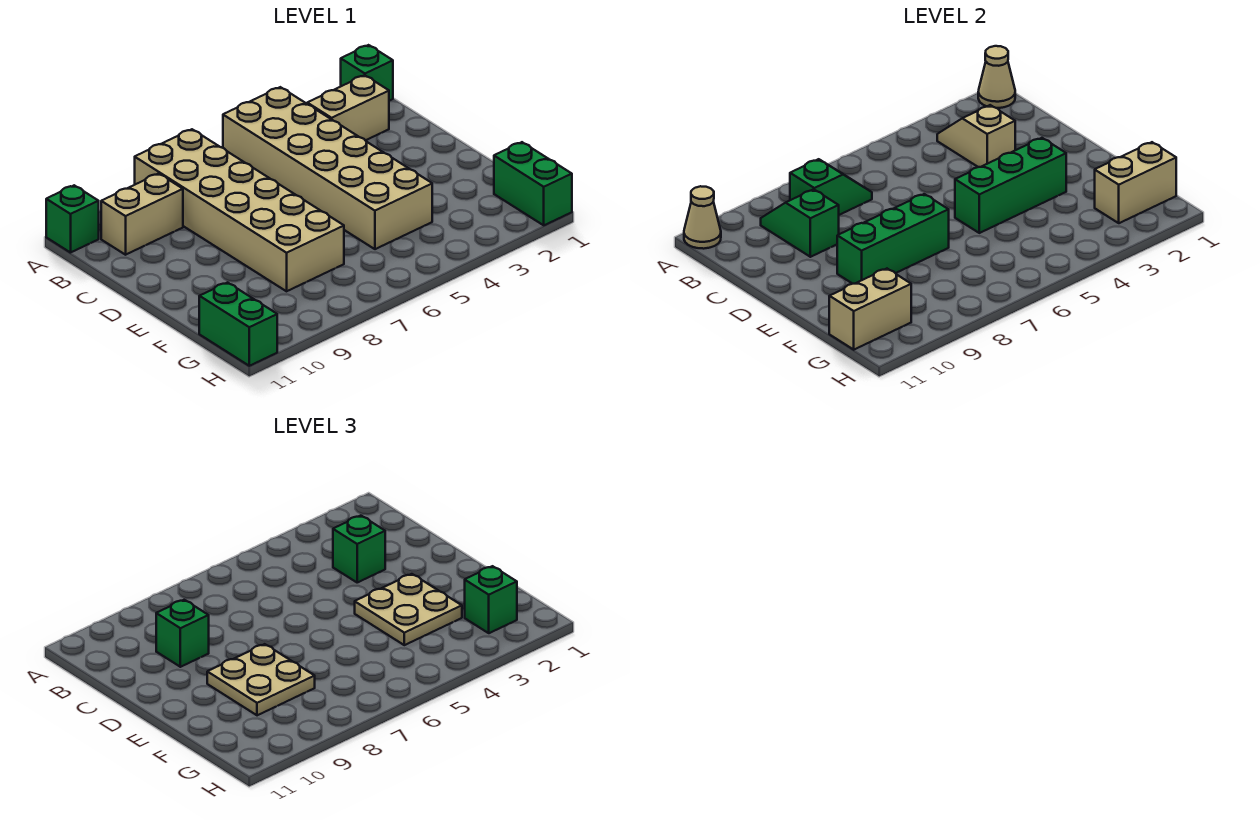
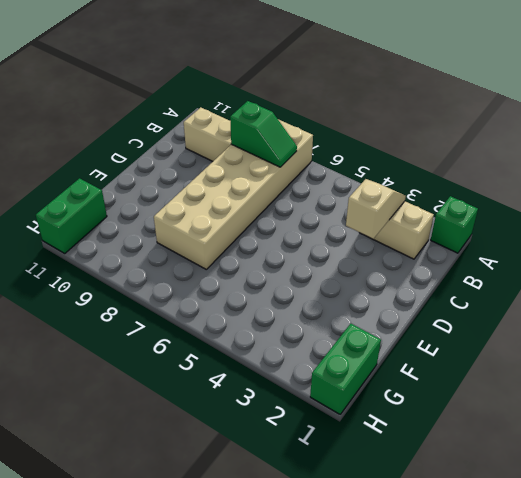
none -> tan brick A4:F5 level 1
none -> green brick A11 level 1
none -> tan cone A1 level 2

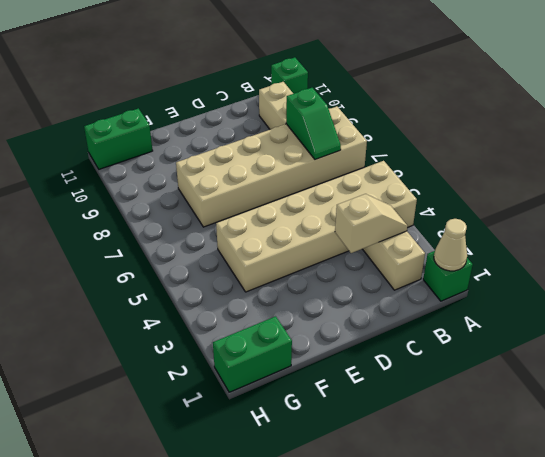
none -> tan cone A11 level 2
none -> green slope B9:C9 level 2 top C
none -> green brick E3:E5 level 2

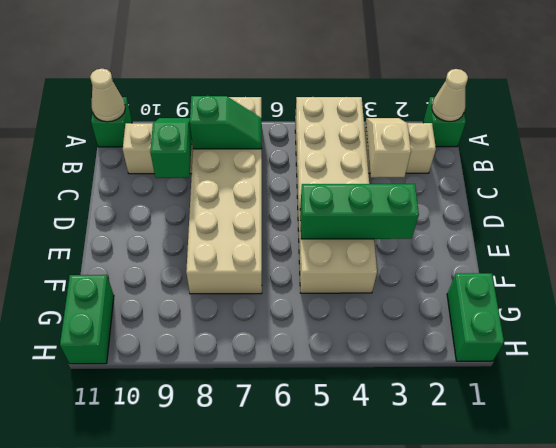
none -> green brick E7:E9 level 2
none -> tan brick G1:G2 level 2
none -> tan brick G10:G11 level 2

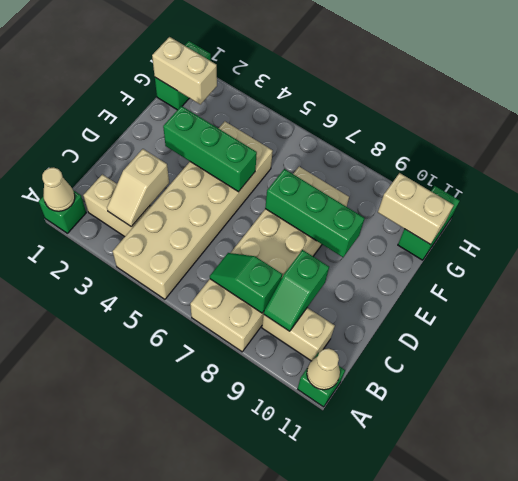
none -> green brick C3 level 3
none -> green brick C9 level 3
none -> tan plate E3:F4 level 3

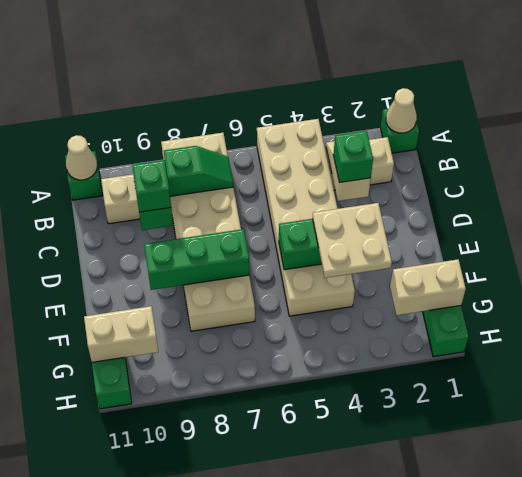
none -> tan plate E8:F9 level 3
none -> green brick G2 level 3

